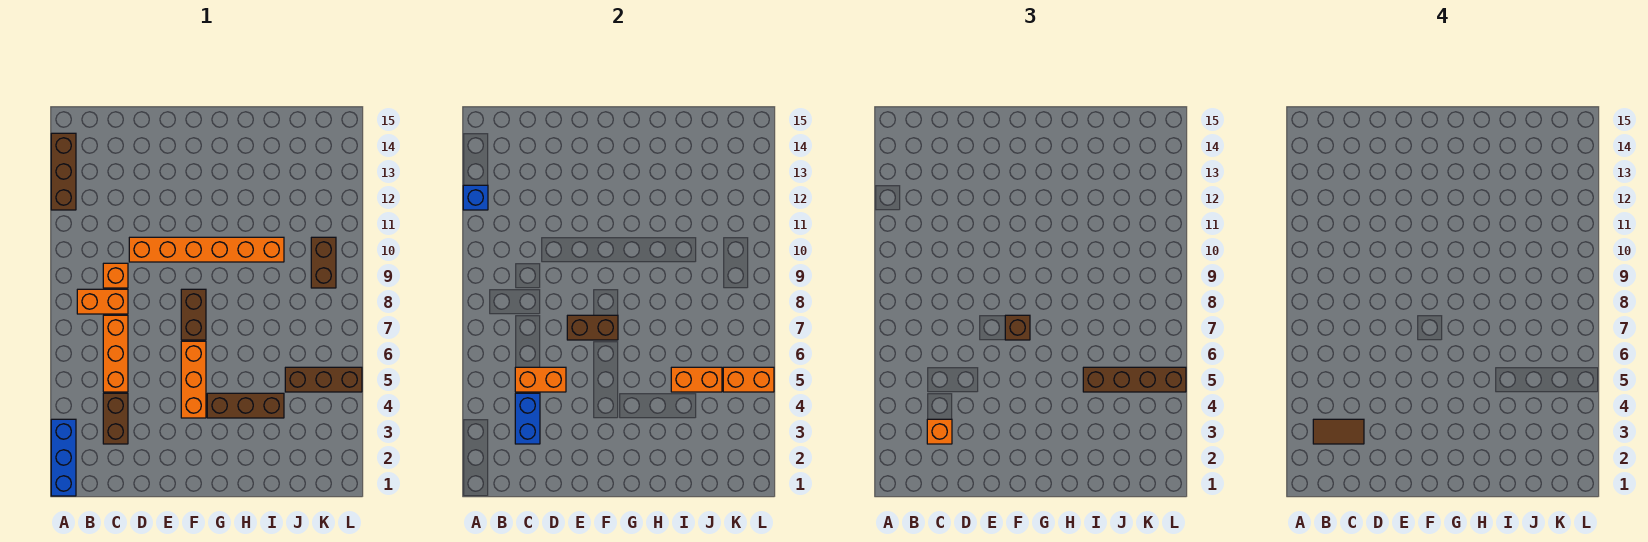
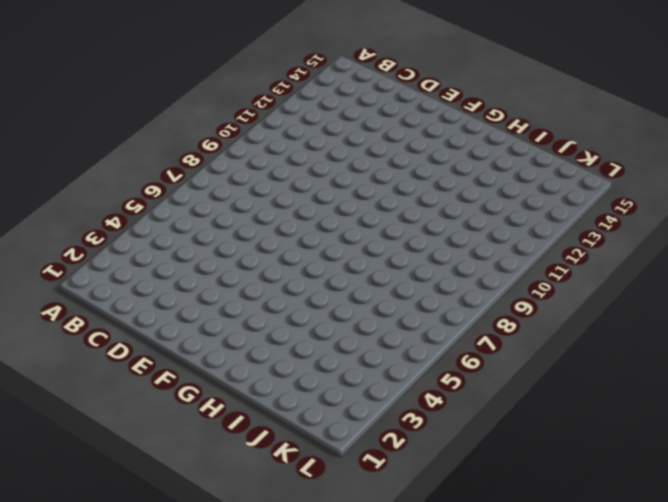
none -> blue brick A1:A3 level 1
none -> brown brick A12:A14 level 1
none -> orange brick B8:C8 level 1

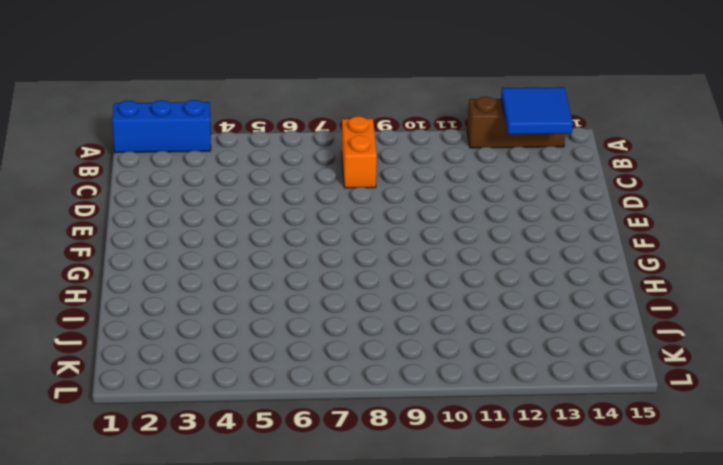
blue tile A13:B14 level 2 -> none
none -> brown brick C3:C4 level 1
none -> orange brick C5:C7 level 1
none -> orange brick C9 level 1

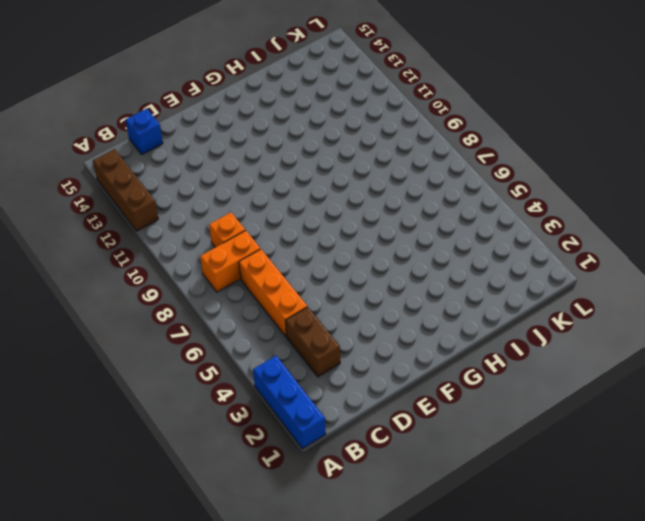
blue brick C15 level 1 -> blue brick A12 level 2
none -> orange brick D10:I10 level 1
none -> orange brick F4:F6 level 1
none -> brown brick F7:F8 level 1

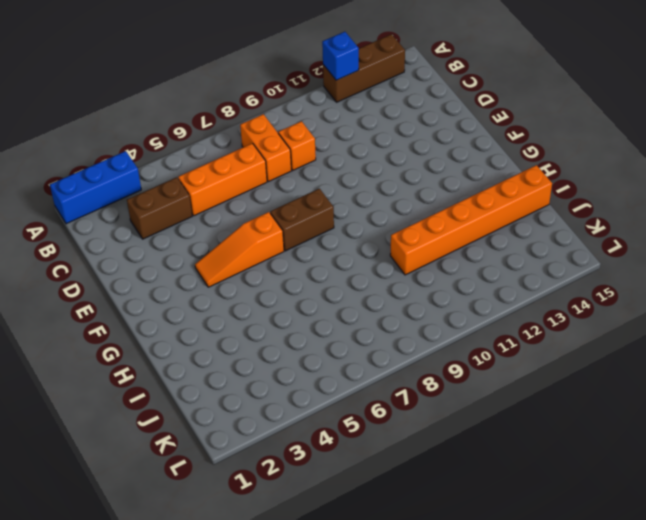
orange slope F4:F6 level 1 top 6 -> orange brick F4:F6 level 1
orange brick I10:I15 level 1 -> orange brick D10:I10 level 1
none -> brown brick G4:I4 level 1
none -> brown brick J5:L5 level 1
none -> brown brick K9:K10 level 1

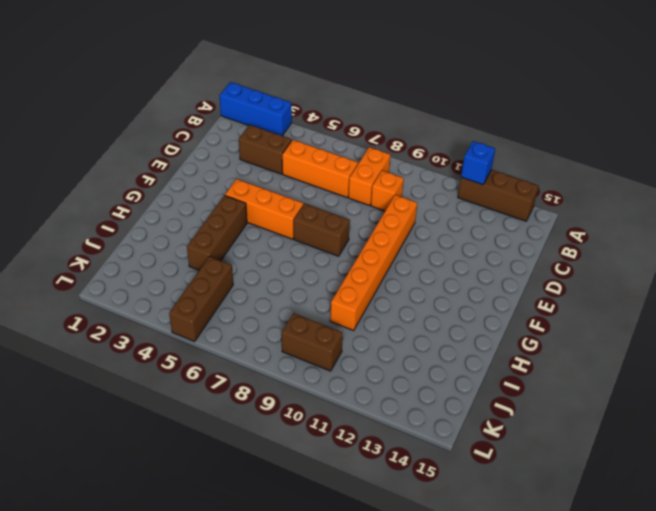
none -> blue brick C3:C4 level 2
none -> orange brick C5:D5 level 2
none -> brown brick E7:F7 level 2

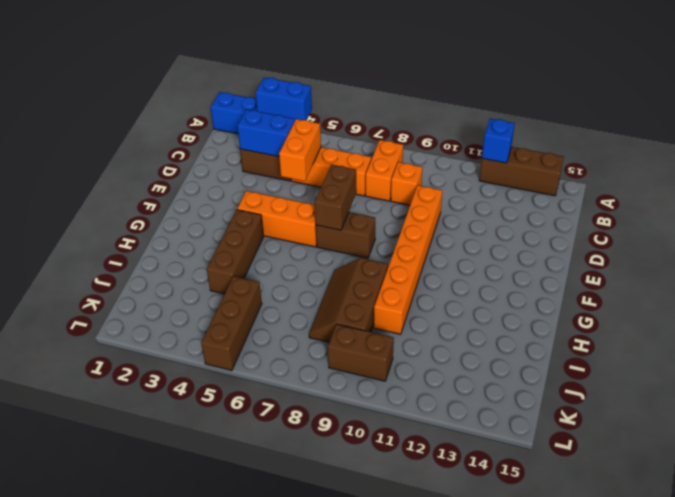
blue brick A3:A4 level 2 -> none
brown slope H8:J9 level 1 top 9 -> none
none -> orange brick I5:J5 level 2
none -> orange brick K5:L5 level 2
none -> orange brick C3 level 3

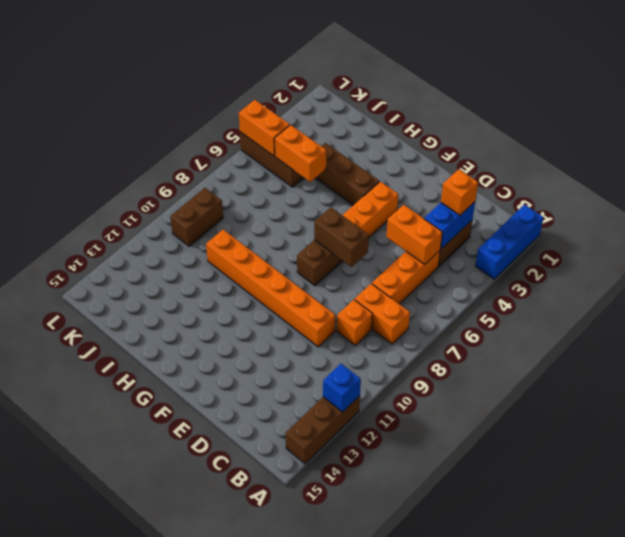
none -> brown brick F7 level 3
none -> brown brick I5:L5 level 3
none -> brown tile B3:C3 level 4

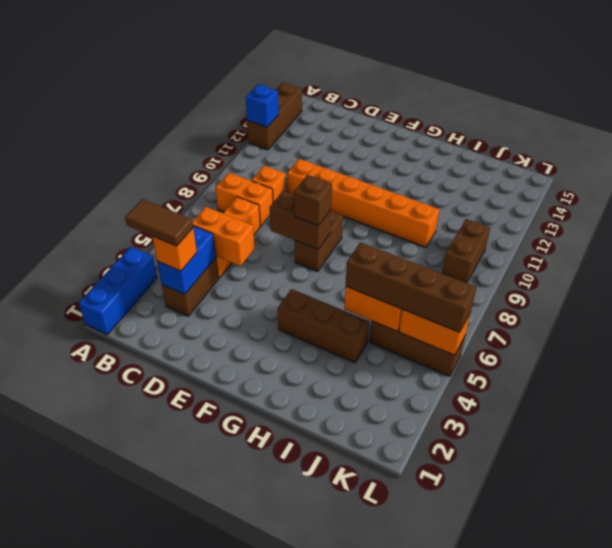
none -> orange brick F4:F6 level 1

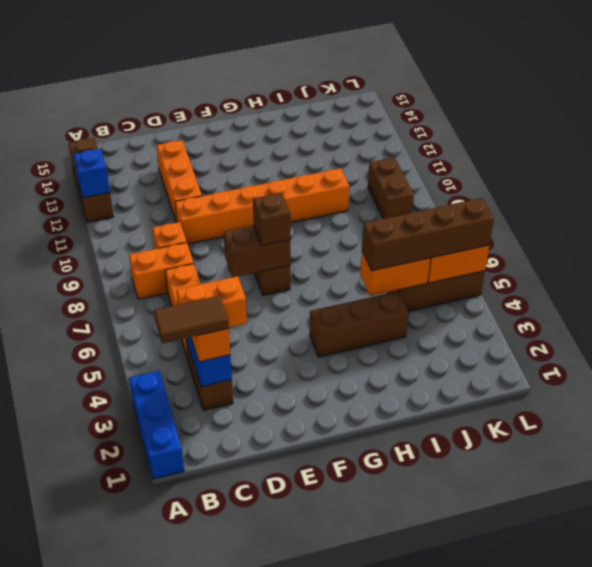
orange brick D11:D13 level 1 -> orange brick F4:F6 level 1

